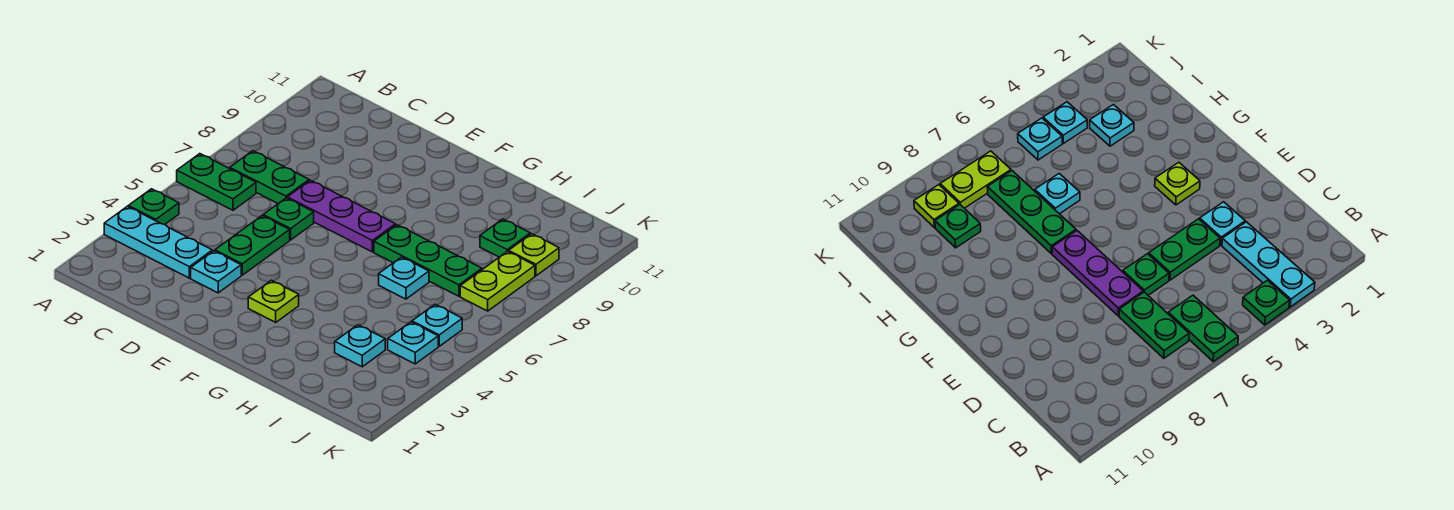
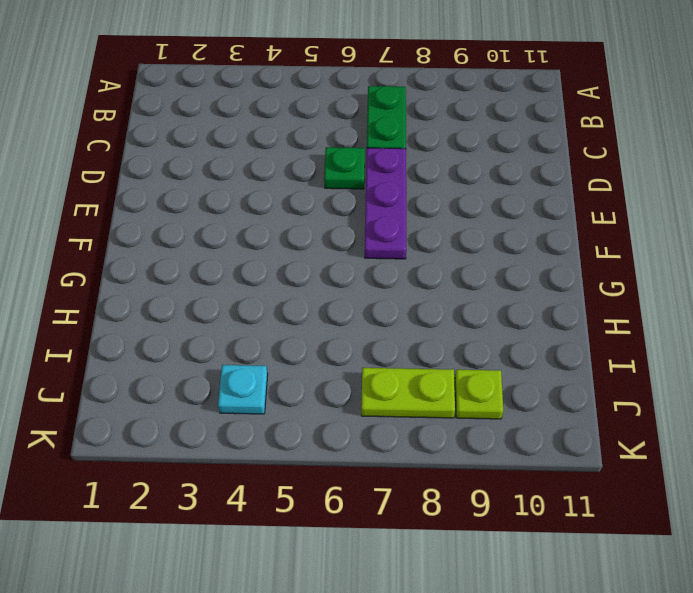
none -> cyan plate A3:C3 level 1
none -> green plate A4 level 1
none -> green plate A6:B6 level 1

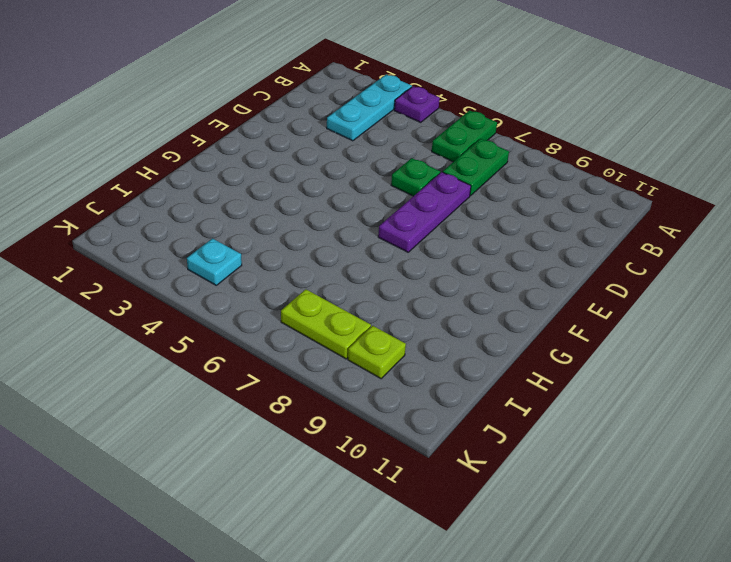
purple plate A4 level 1 -> green plate A4 level 1
none -> cyan plate D3 level 1
none -> green plate D4:D5 level 1
none -> lime plate F3 level 1

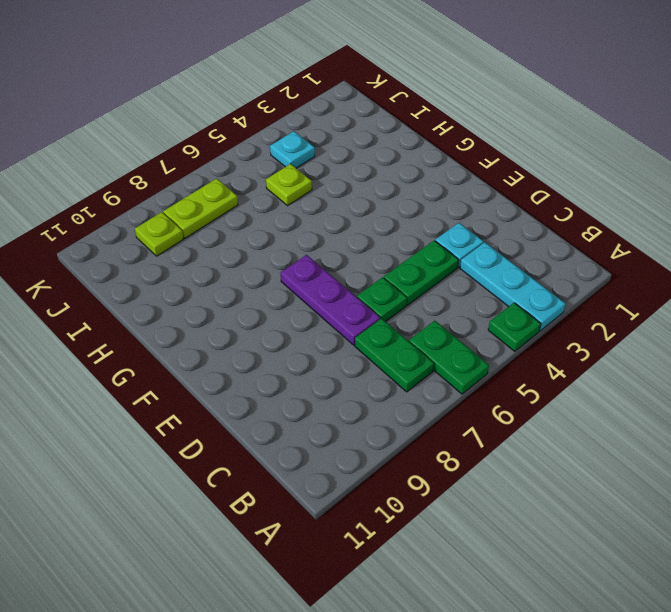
lime plate I5 level 1 -> lime plate F3 level 1
none -> green plate G7:I7 level 1
none -> cyan plate H6 level 1
none -> cyan plate I3 level 1

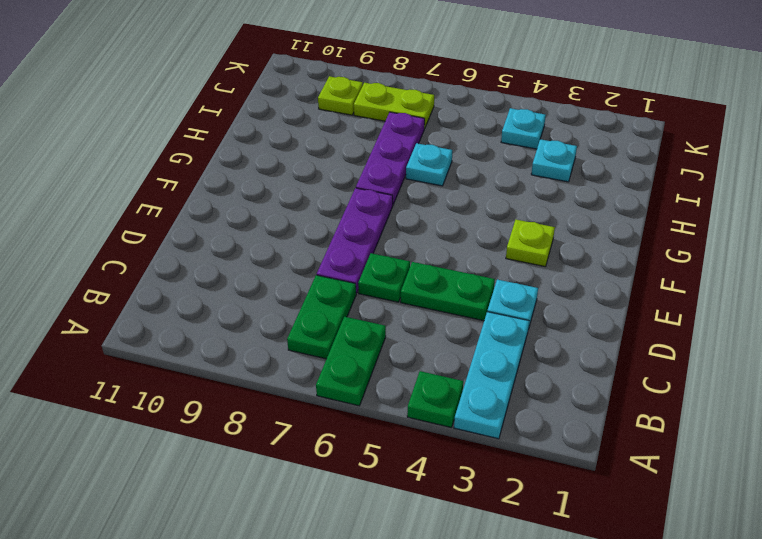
purple plate G7:I7 level 1 -> green plate G7:I7 level 1
none -> green plate I9 level 1
none -> cyan plate J5 level 1

